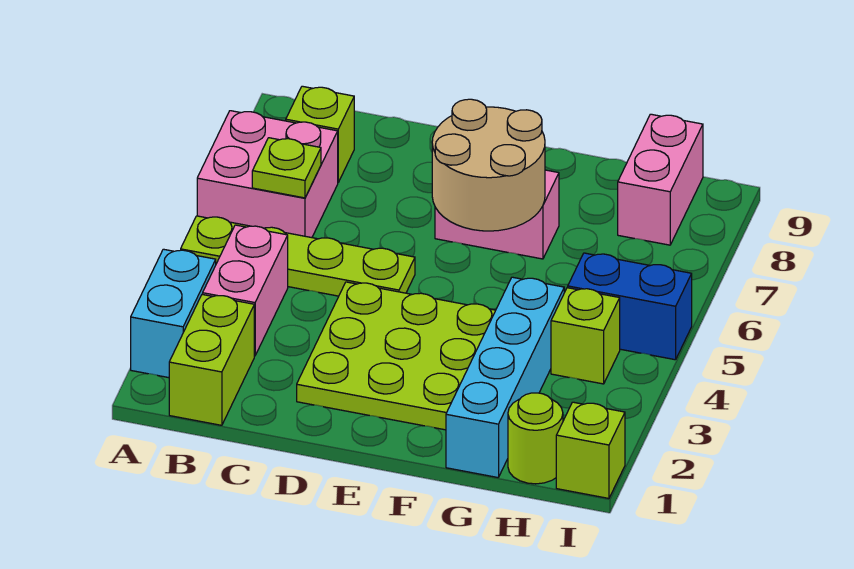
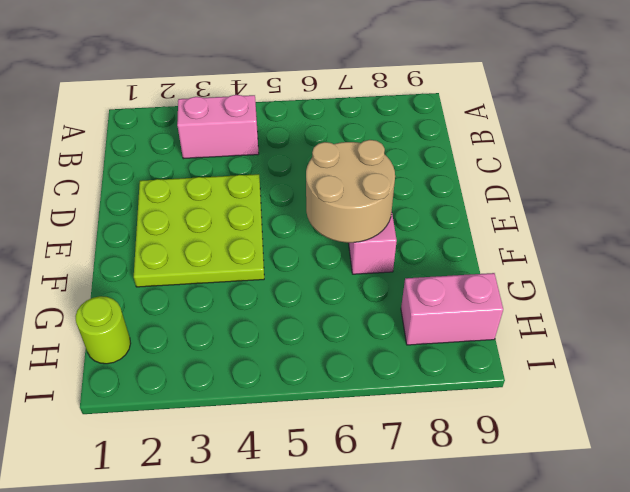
none -> cyan brick A2:A3 level 1
none -> lime plate A5:D5 level 1
none -> pink brick A6:B7 level 1

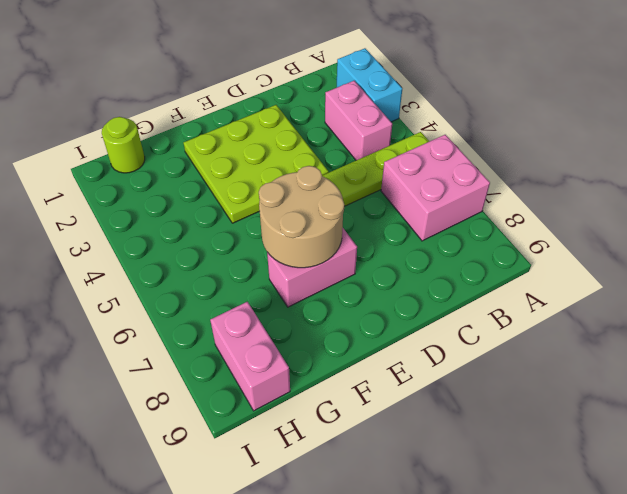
none -> lime brick B1:B2 level 1
none -> lime brick B8 level 1
none -> cyan brick G1:G4 level 1

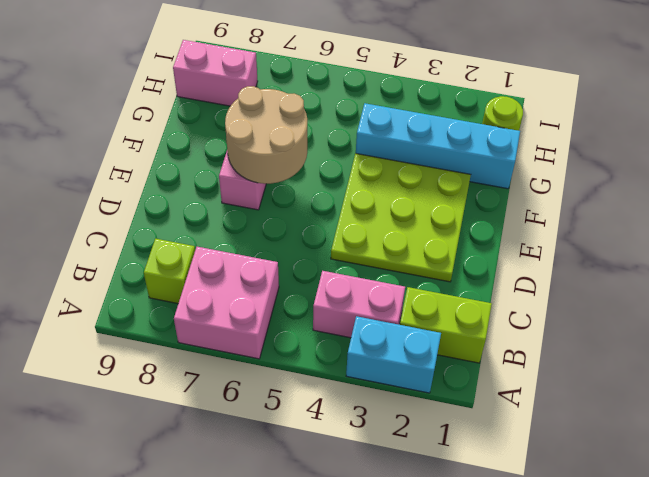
none -> lime plate A5:D5 level 1
none -> lime brick H4 level 1
none -> blue brick H5:I5 level 1

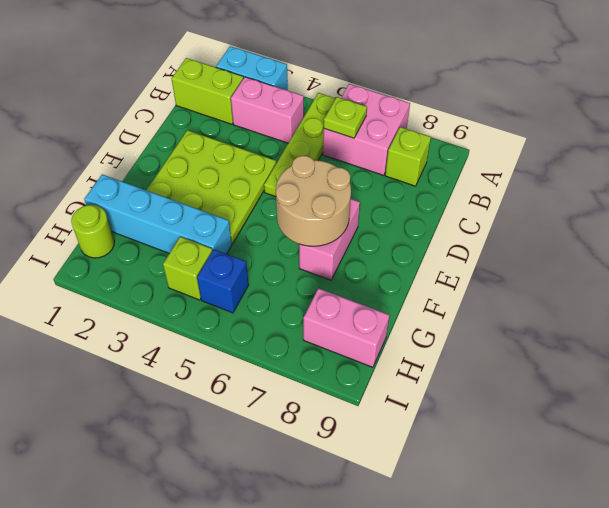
blue brick H5 level 1 -> blue brick H5:I5 level 1
none -> lime brick I1 level 1

